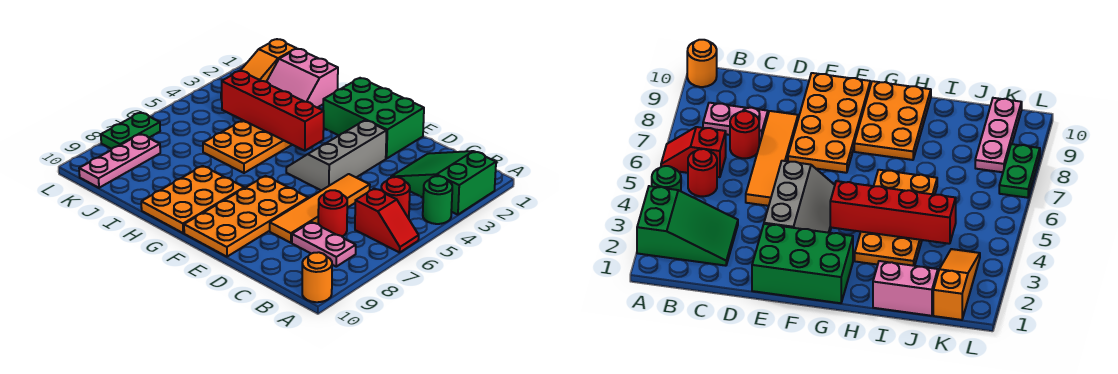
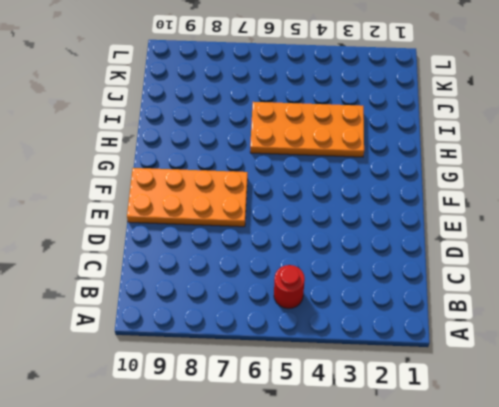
none -> green slope A2:C3 level 1 top A
none -> green round brick A4 level 1
none -> red slope A6:B6 level 1 top B

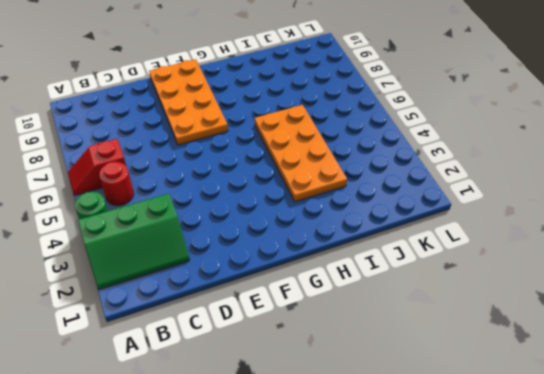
green slope A2:C3 level 1 top 3 -> green slope A2:C3 level 1 top A
none -> orange round brick A10 level 1
none -> pink plate B8:C8 level 1
none -> red round brick C7 level 1

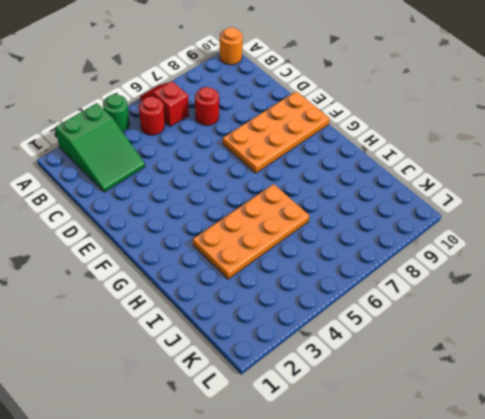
none -> pink plate B8:C8 level 1
none -> orange tile D5:D8 level 1
none -> green brick E1:G2 level 1

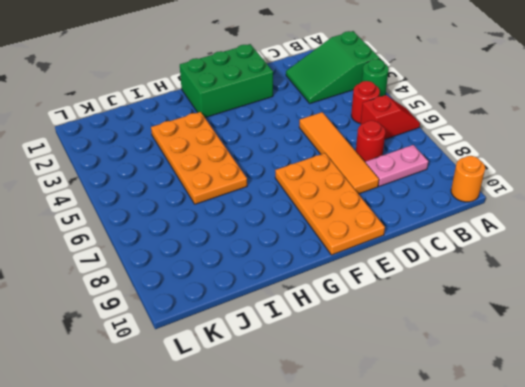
none -> grey slope E3:F5 level 1 top E
none -> orange plate G8:H10 level 1
none -> pink slope I1:J2 level 1 top 1

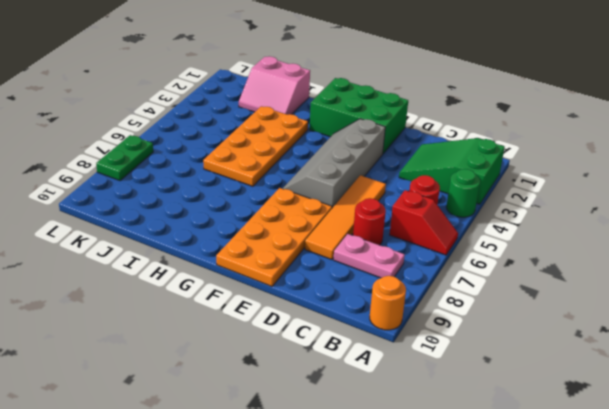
grey slope E3:F6 level 1 top E -> grey slope E3:F5 level 1 top E
none -> orange plate G8:H10 level 1
none -> orange slope K1:K3 level 1 top 1
none -> pink plate K8:K10 level 1

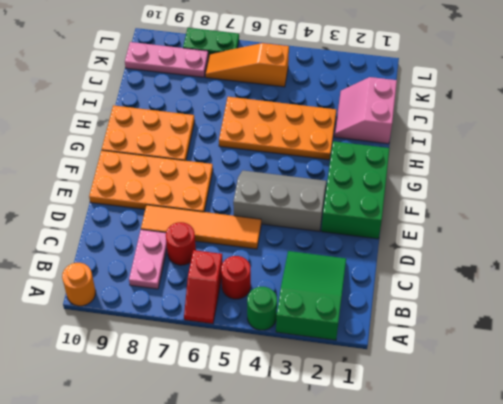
orange slope K5:K7 level 1 top 5 -> orange slope K1:K3 level 1 top 1
none -> red brick G4:J4 level 2

